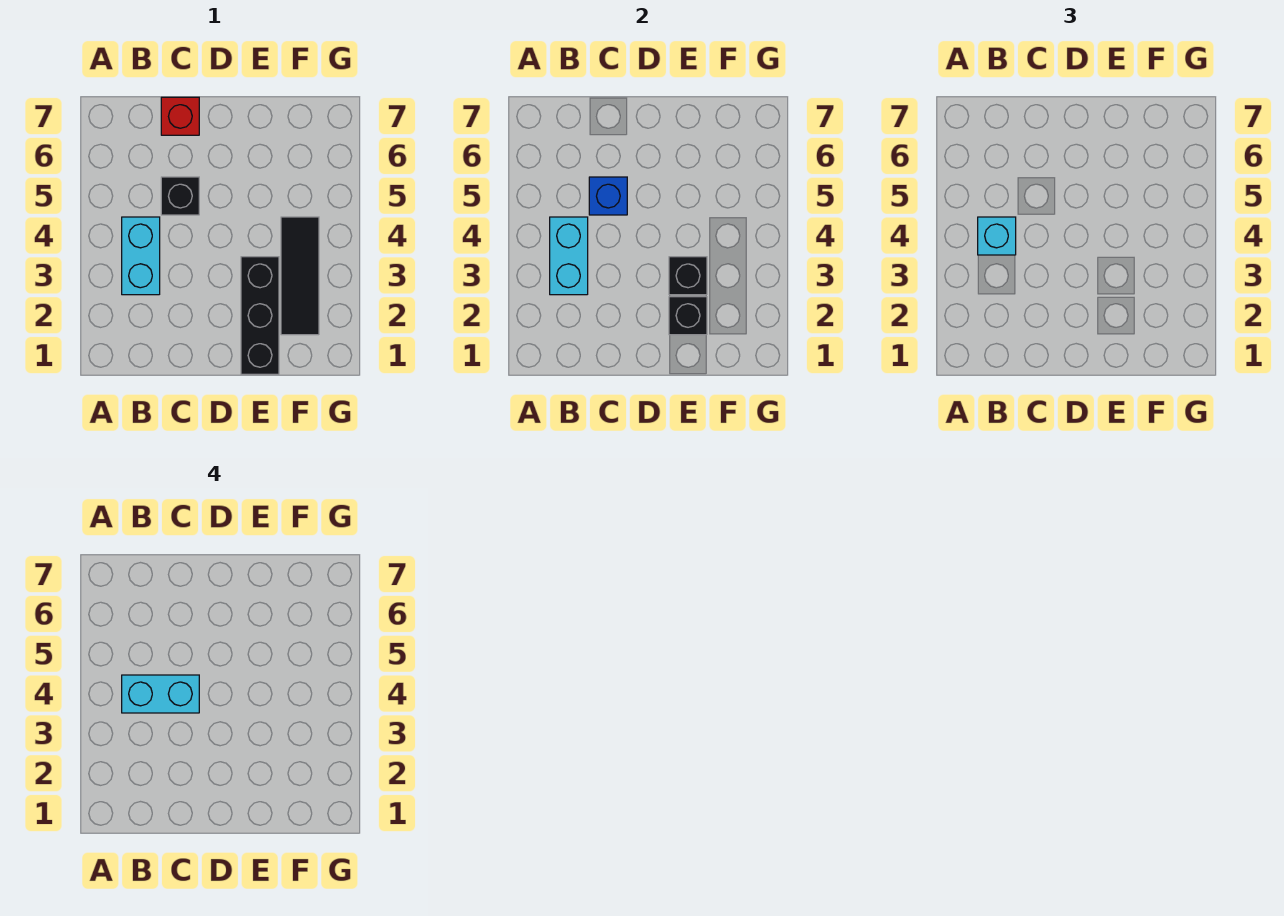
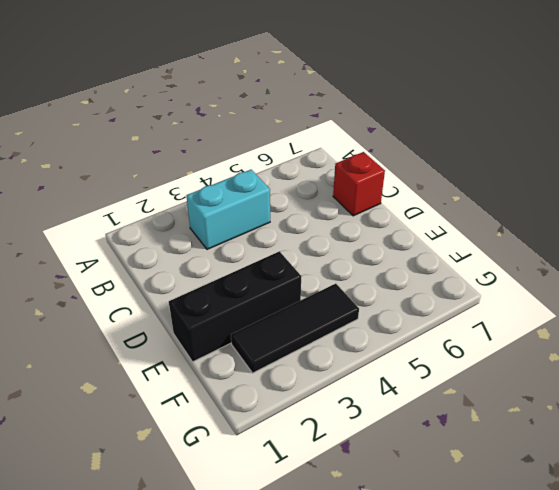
none -> black brick C5 level 1
none -> cyan brick B3:B4 level 2

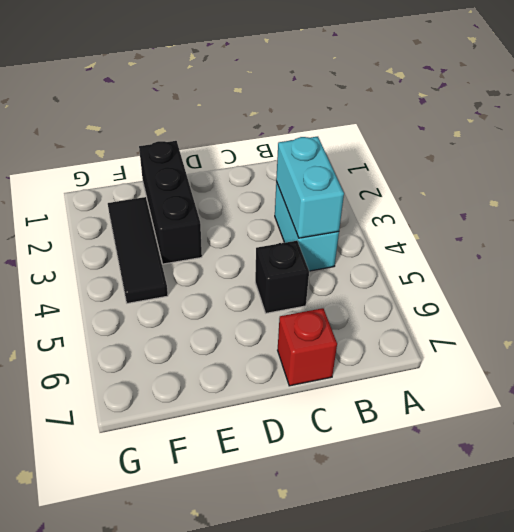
none -> blue brick C5 level 2
none -> black brick E2 level 2

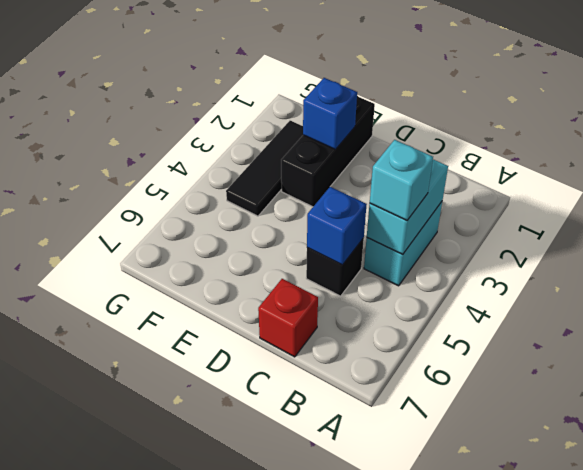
blue brick E2 level 2 -> black brick E2 level 2
none -> black brick E3 level 2
none -> cyan brick B4:C4 level 4

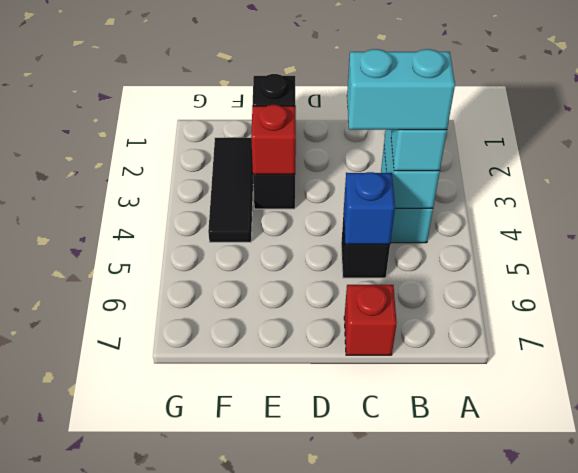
red brick E3 level 2 -> black brick E3 level 2

